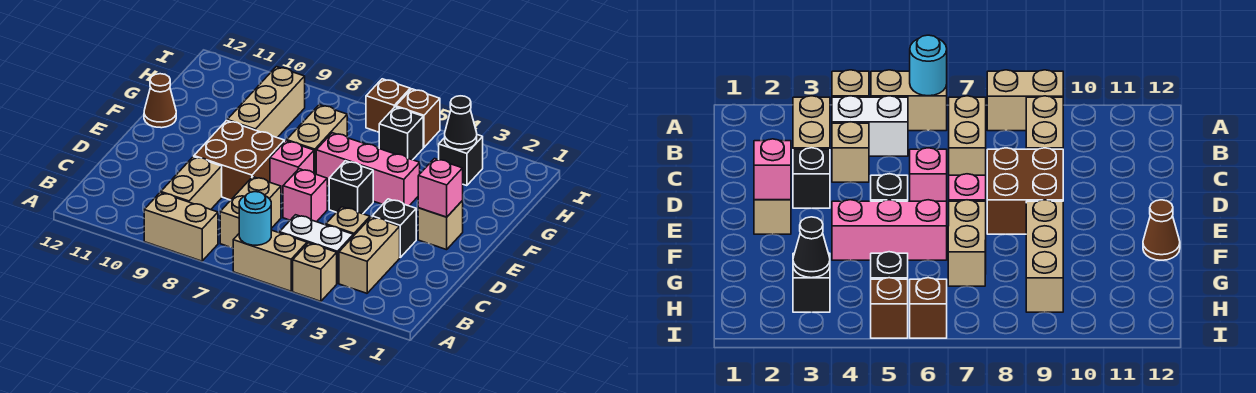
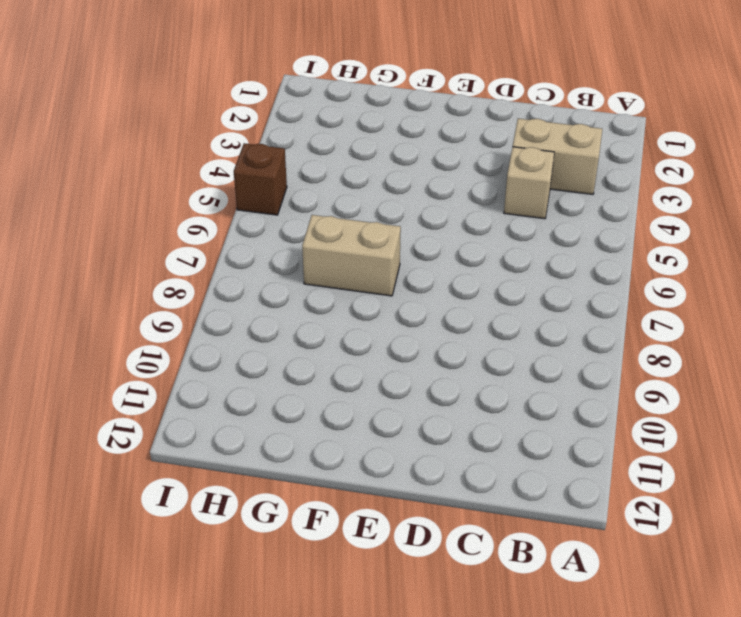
none -> tan brick A4 level 1
none -> tan brick A5:A6 level 1
none -> tan brick A8:A9 level 1

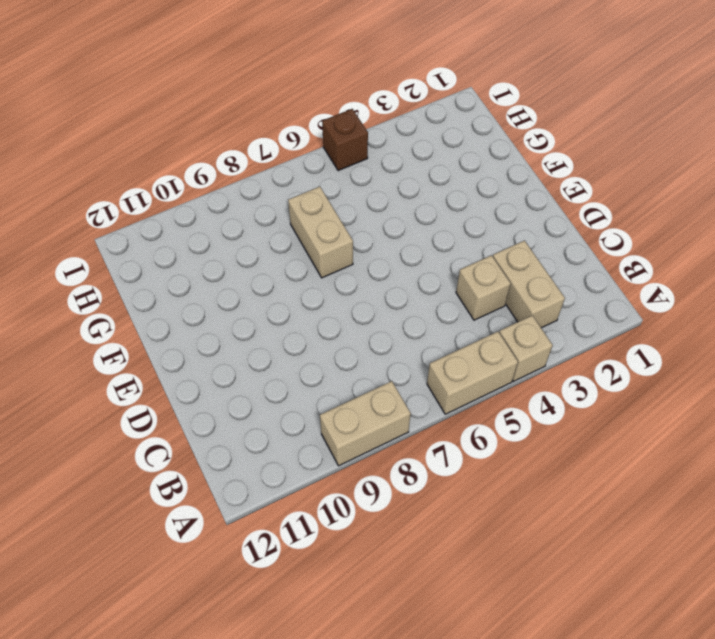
none -> white brick B4:B5 level 1
none -> tan brick B7:C7 level 1
none -> tan brick B9:C9 level 1

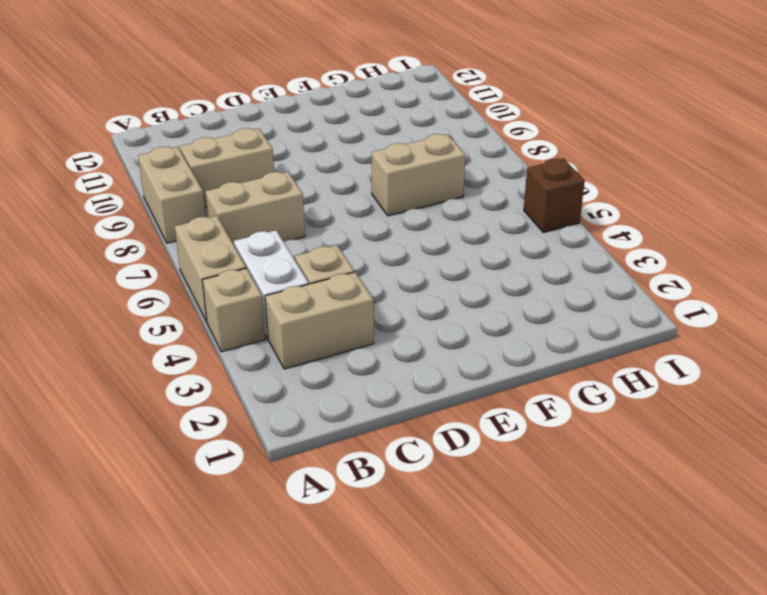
none -> black brick D3 level 1
none -> pink brick D6 level 1
none -> brown brick D8:E9 level 1

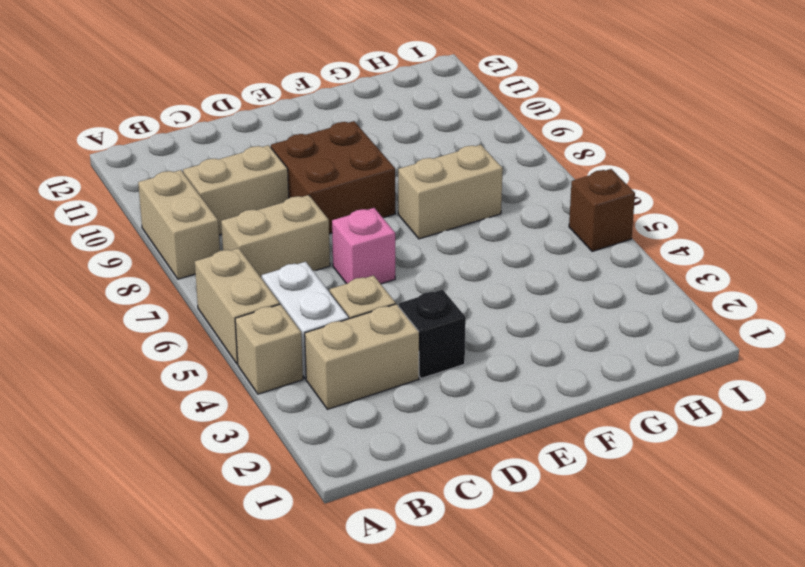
none -> tan brick E2 level 1
none -> black brick E5 level 1
none -> pink brick E7 level 1

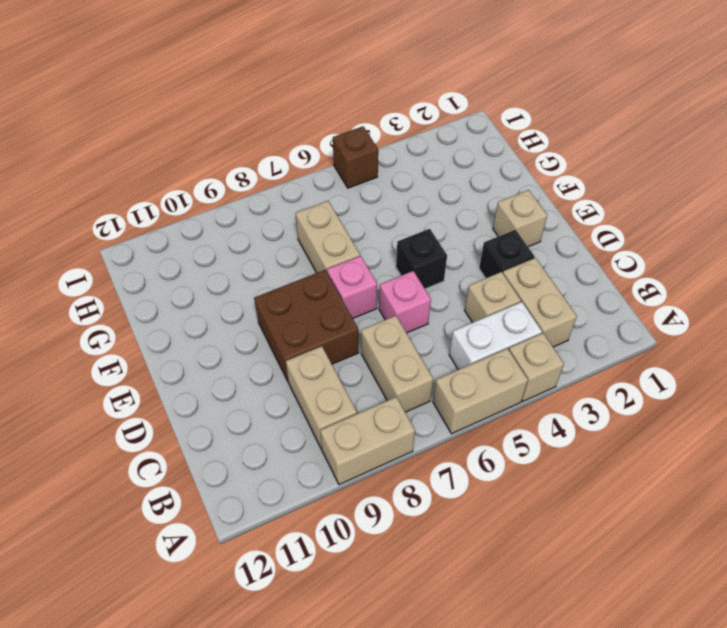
none -> pink brick F4:F6 level 1
none -> tan brick F9:H9 level 1
none -> brown cone F12 level 1

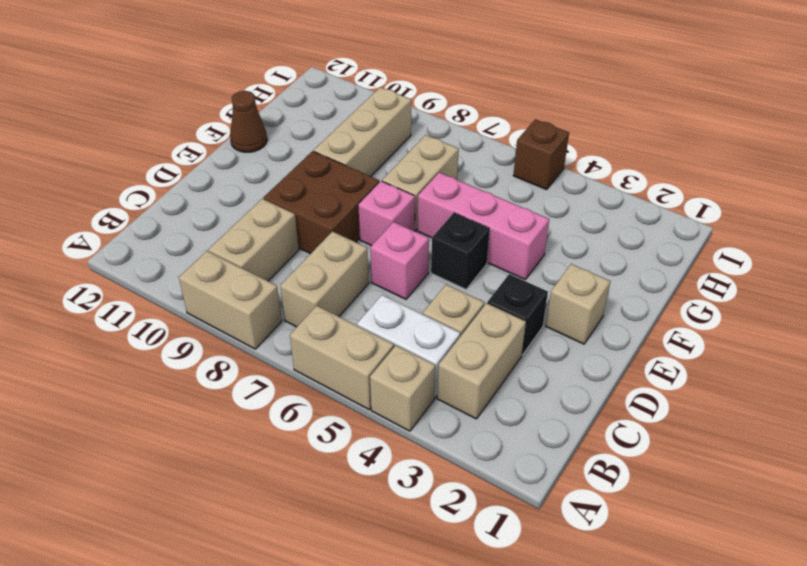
none -> black brick H3 level 1
none -> black brick H5 level 1
none -> brown brick I6 level 1

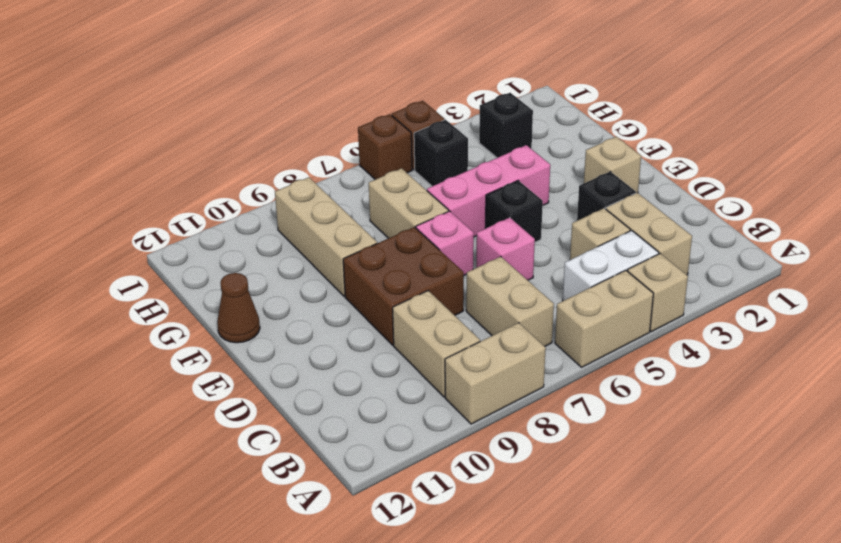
none -> cyan round brick A6 level 2
none -> pink brick E2 level 2
none -> black cone H3 level 2

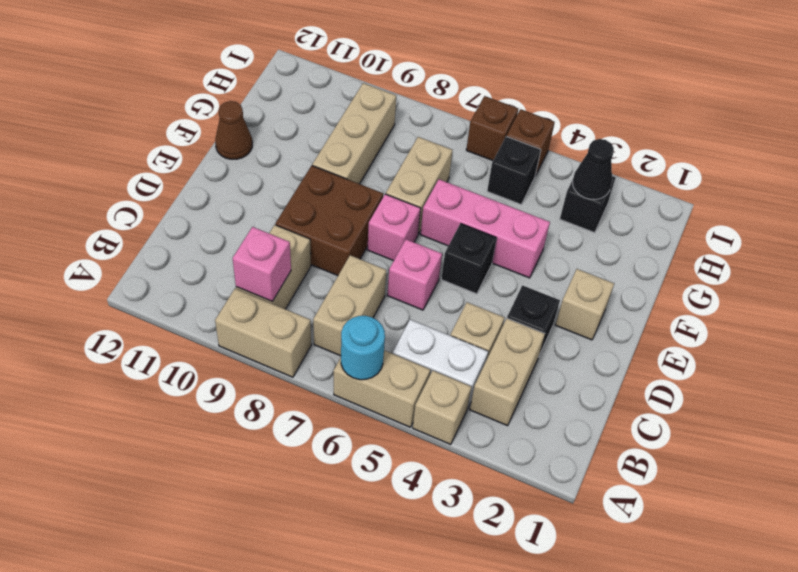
pink brick B9 level 2 -> pink brick E2 level 2

